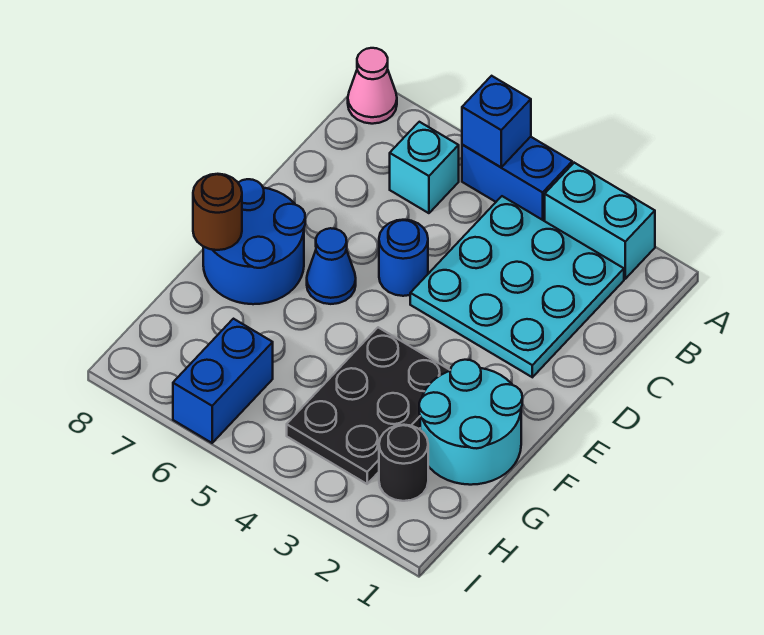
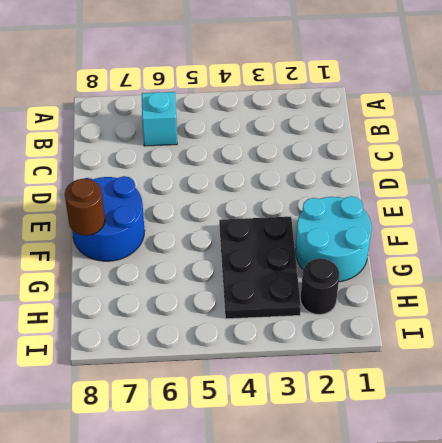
none -> cyan brick A2:A3 level 1
none -> blue brick A4:A5 level 1
none -> pink cone A8 level 1

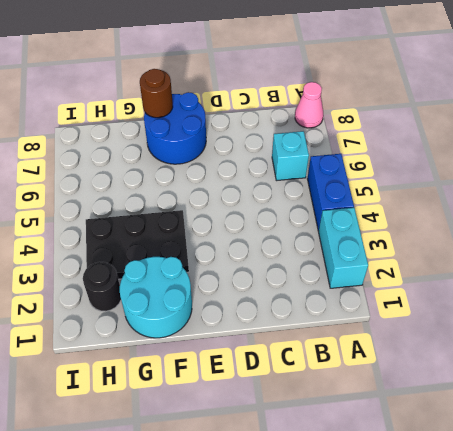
none -> cyan plate B2:D4 level 1
none -> blue round brick D5 level 1
none -> blue cone E6 level 1

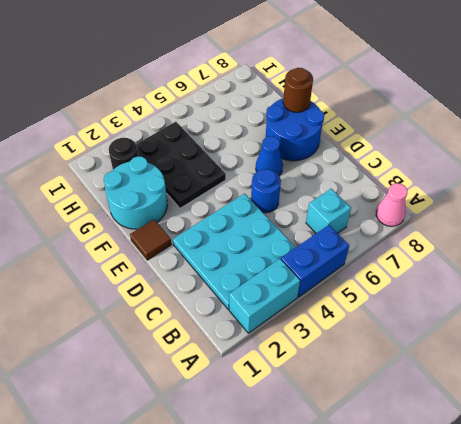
brown tile E1 level 1 -> none
none -> blue brick H6:I6 level 1
none -> blue brick A5 level 2

